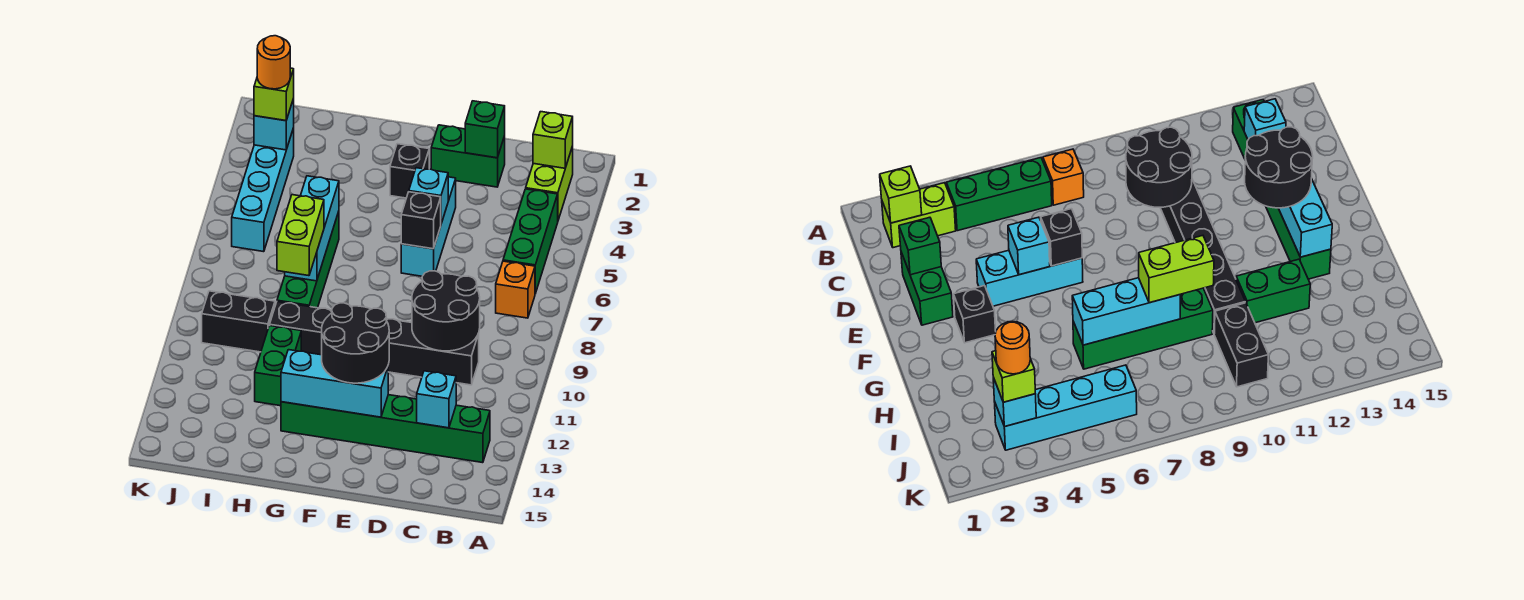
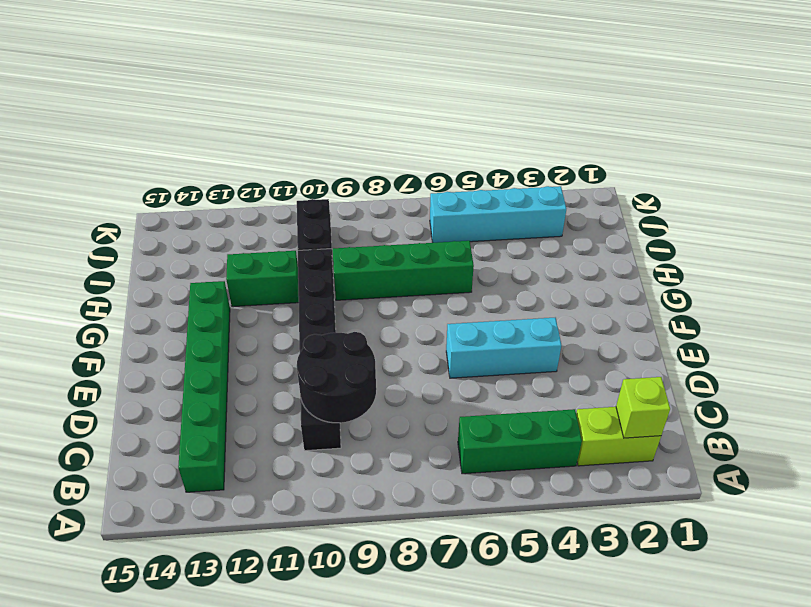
none -> orange brick B7 level 1
none -> green brick D2:E2 level 1
none -> black brick F3 level 1

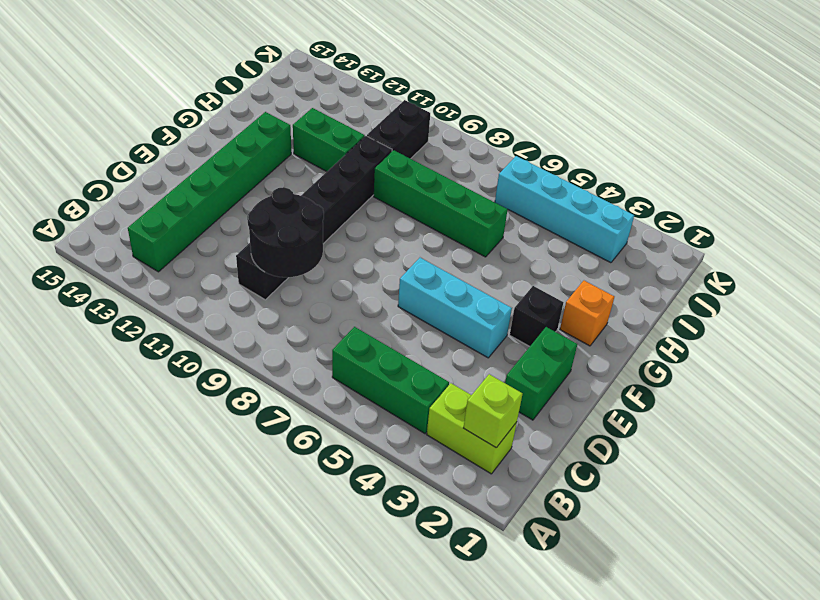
orange brick G2 level 1 -> orange brick B7 level 1
none -> cyan brick C13 level 2
none -> green brick D2 level 2
none -> cyan brick E5 level 2

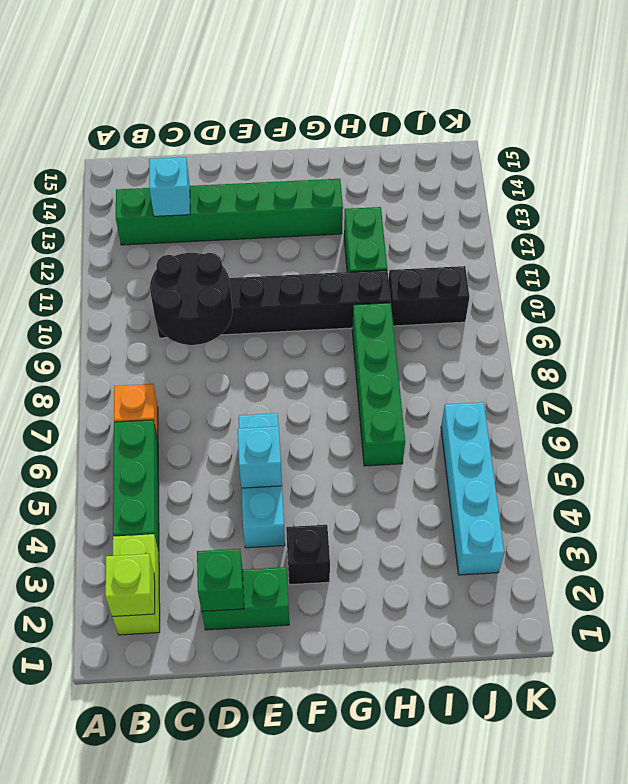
none -> black brick E6 level 2
none -> cyan brick E13:G13 level 2
none -> cyan brick H6:H8 level 2

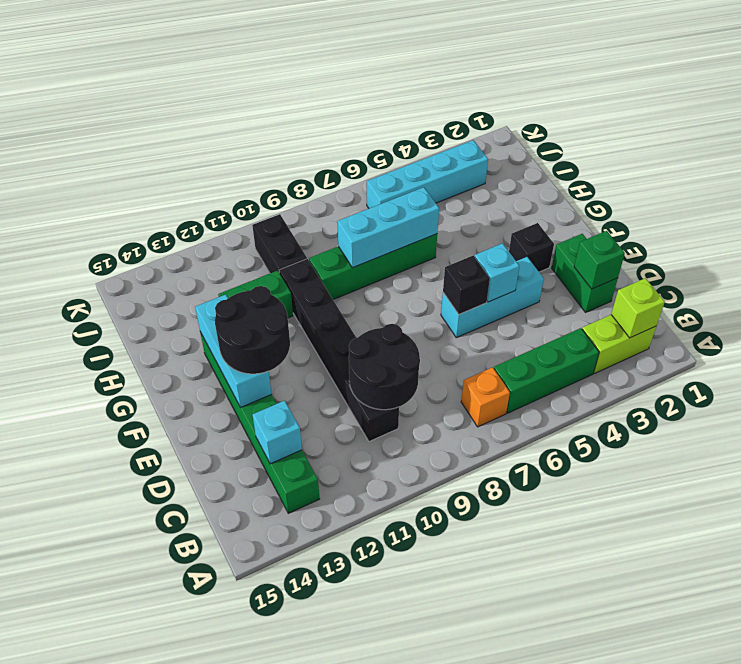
none -> cyan brick J3 level 2
none -> lime brick H8:H9 level 3
none -> lime brick J3 level 3

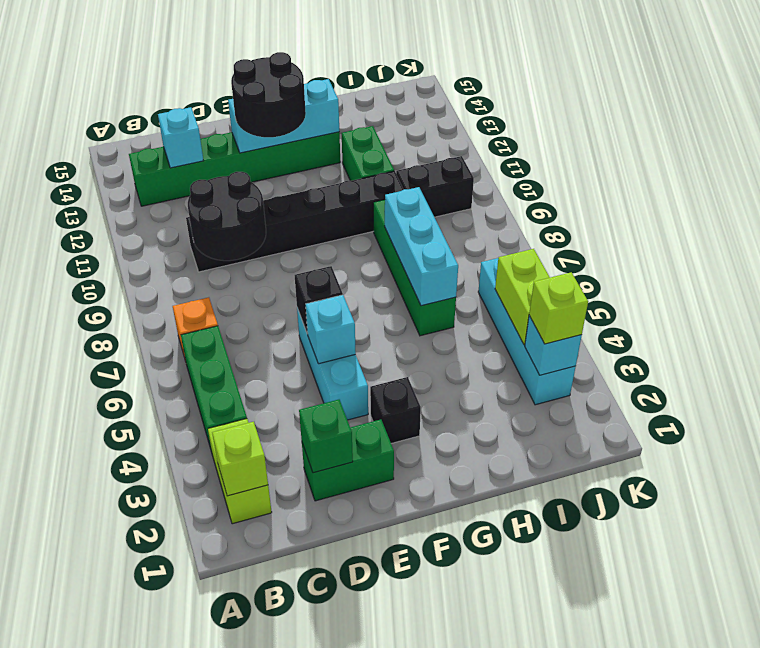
lime brick J4:J5 level 2 -> lime brick H8:H9 level 3
none -> orange round brick J3 level 4

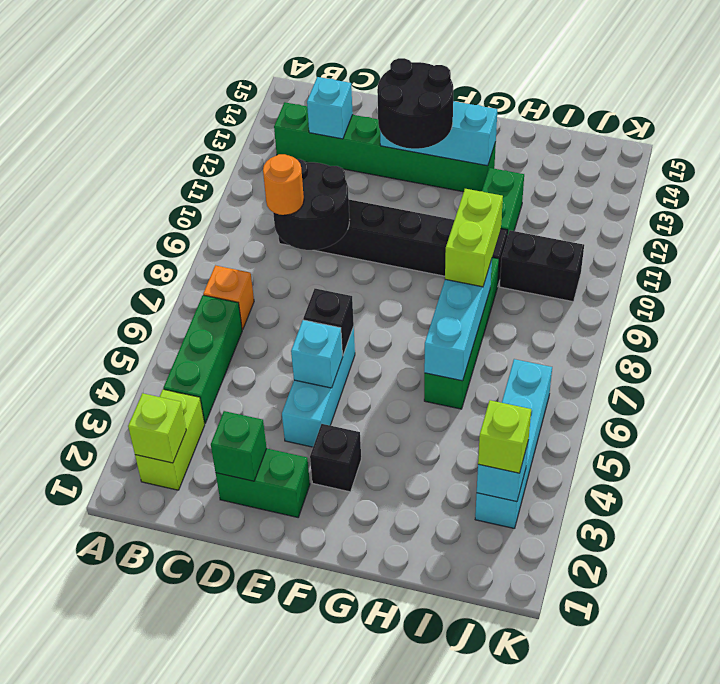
orange round brick C9 level 3 -> orange round brick J3 level 4

